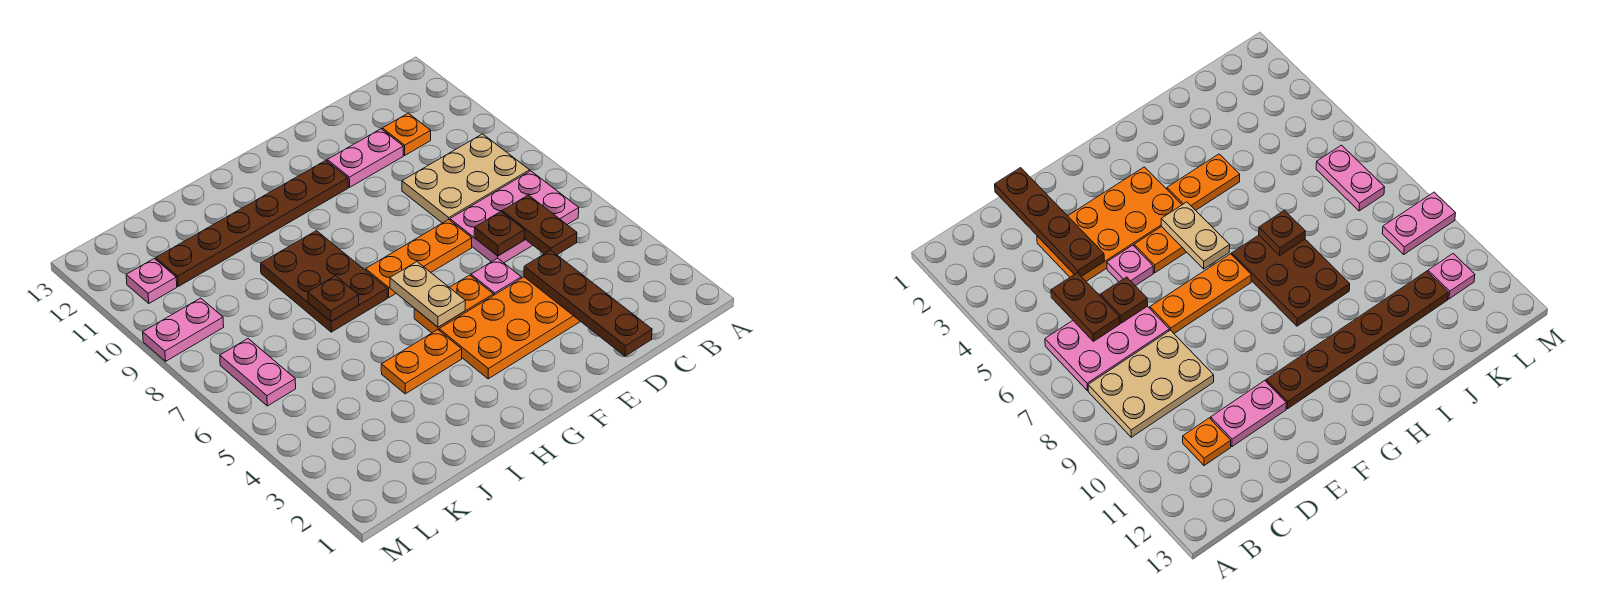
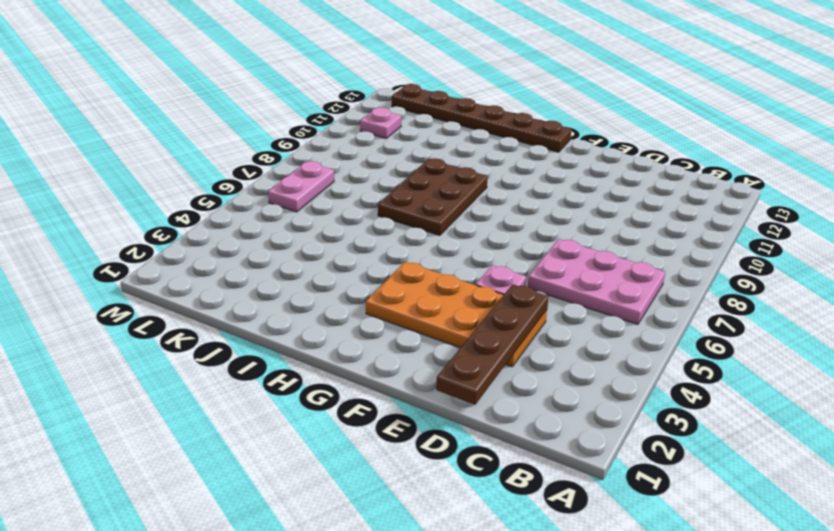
brown plate G13:L13 level 1 -> brown plate F11:K11 level 1
none -> tan plate B8:D9 level 1
none -> orange plate C11 level 1
none -> pink plate D11:E11 level 1

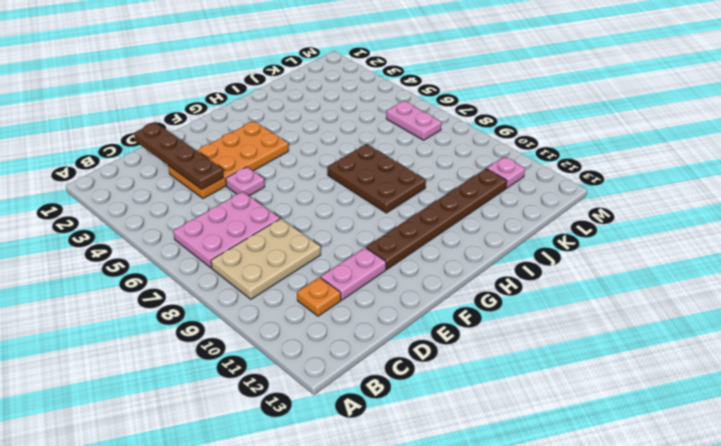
none -> orange plate E7:G7 level 1
none -> orange plate F5:G5 level 1
none -> orange plate H4:I4 level 1

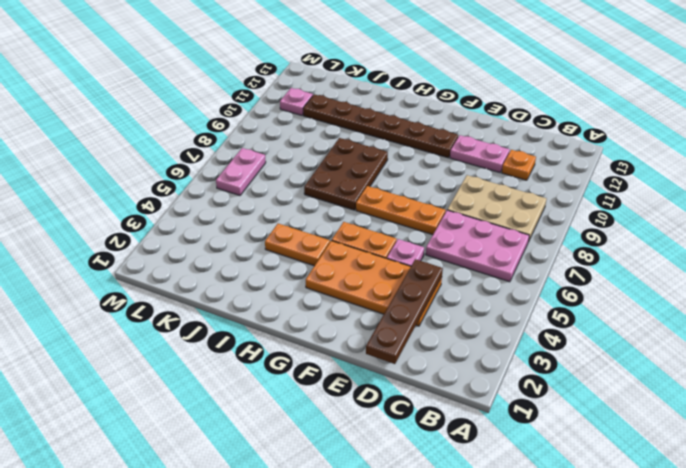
none -> pink plate L9:M9 level 1
none -> brown plate C5:C6 level 2
none -> brown plate D6 level 2

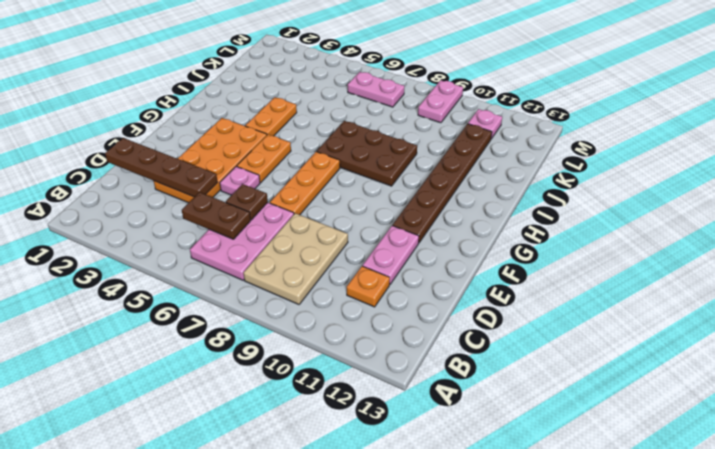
none -> tan plate G5:G6 level 2
none -> brown plate I7 level 2

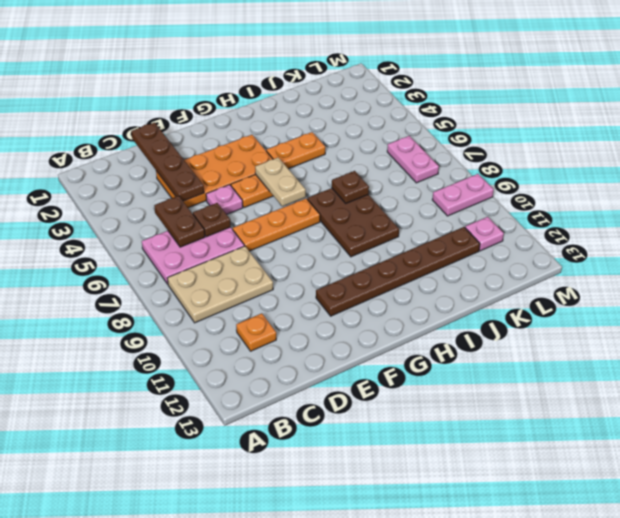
none -> pink plate D11:E11 level 1

